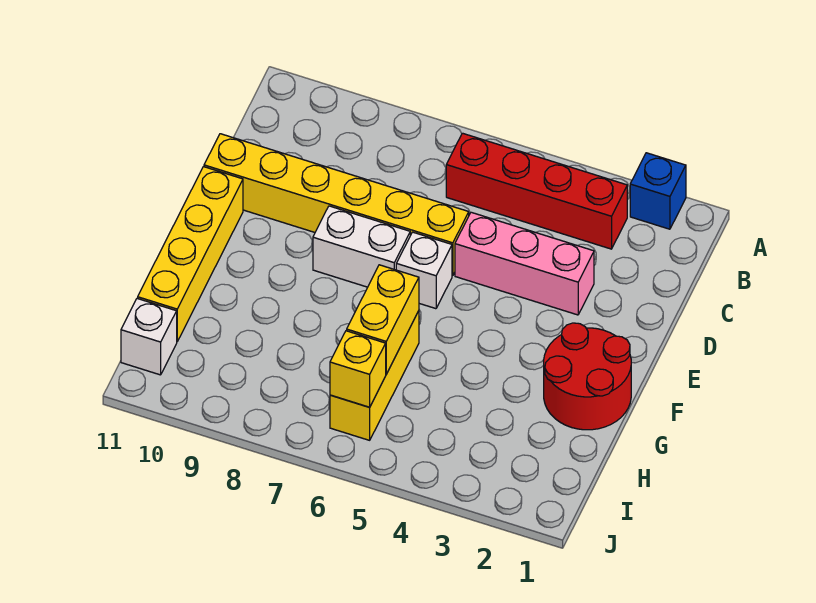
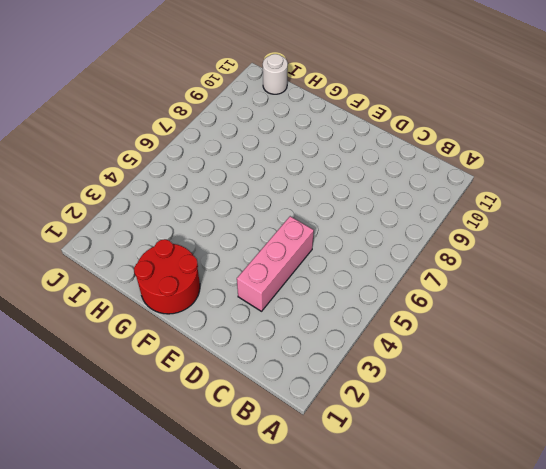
white round brick I11 level 1 -> white brick I11 level 1
none -> blue brick A2 level 1
none -> red brick B3:B6 level 1
none -> yellow brick D6:D11 level 1

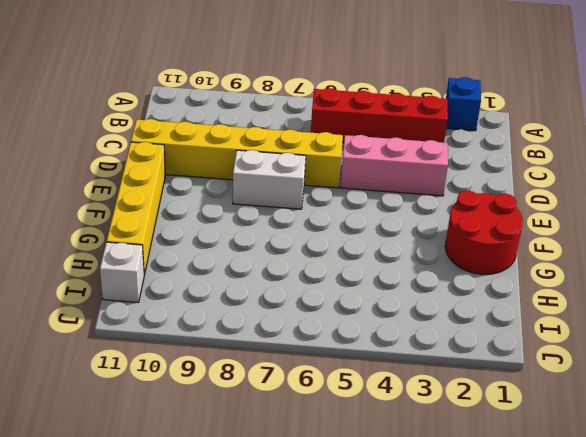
none -> white brick E6 level 1
none -> yellow brick G6:I6 level 1
none -> yellow brick G6:H6 level 2

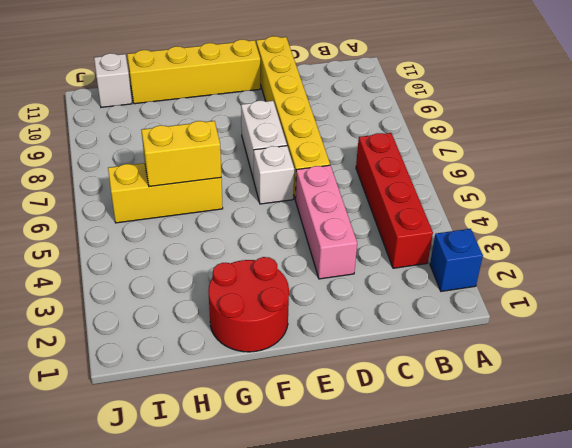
none -> yellow brick I6 level 2

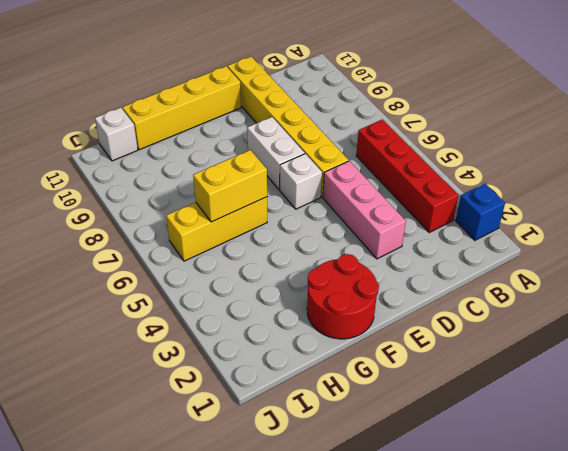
none -> yellow brick I6 level 2

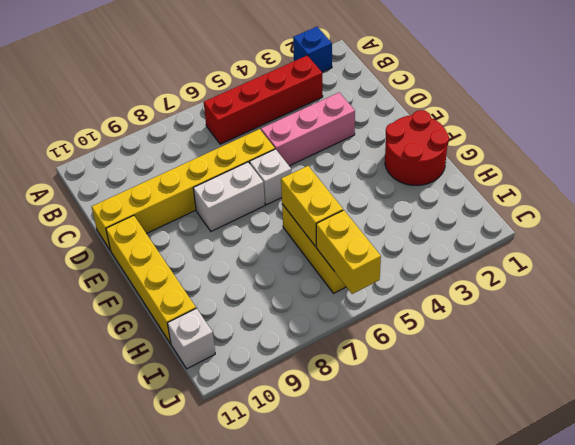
yellow brick I6:J6 level 2 -> yellow brick I6 level 2

